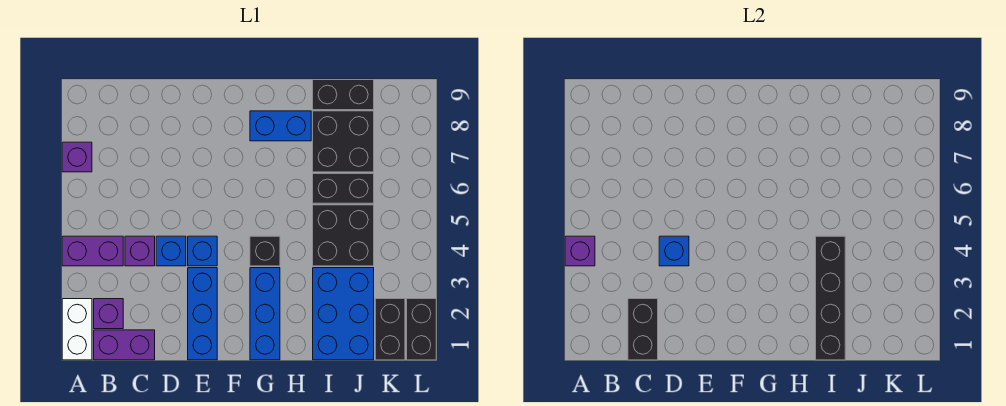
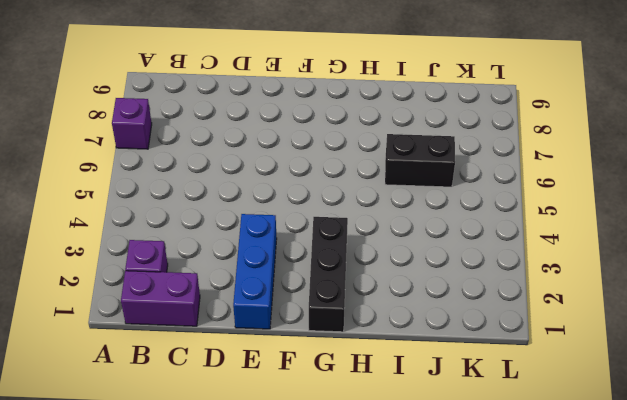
black brick G1:G3 level 1 -> blue brick G1:G3 level 1
none -> white brick A1:A2 level 1
none -> purple brick A4:B4 level 1
none -> purple brick C4 level 1

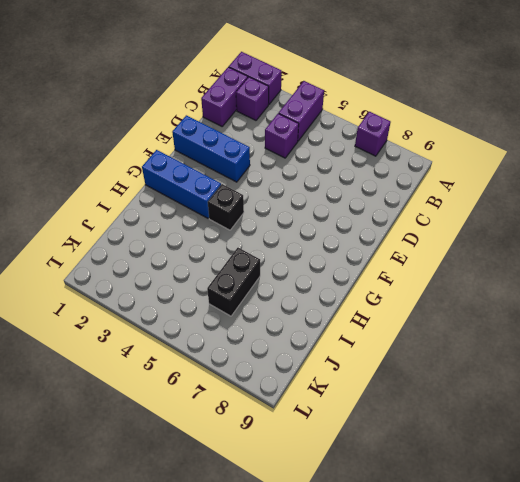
purple brick A1:A2 level 1 -> white brick A1:A2 level 1
none -> blue brick D4 level 1
none -> blue brick E4 level 1
none -> blue brick G8:H8 level 1

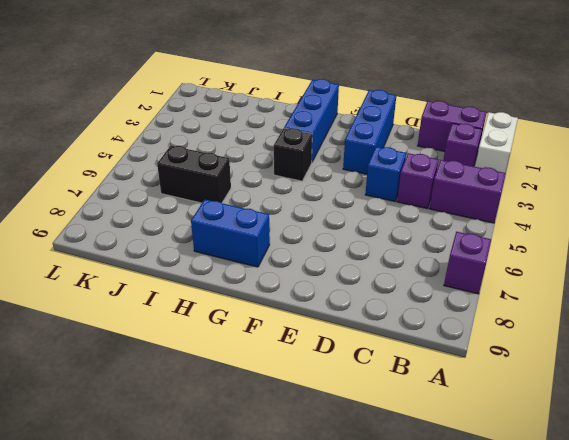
none -> blue brick E4 level 1
none -> blue brick I1:J3 level 1
none -> black brick I4:J5 level 1

